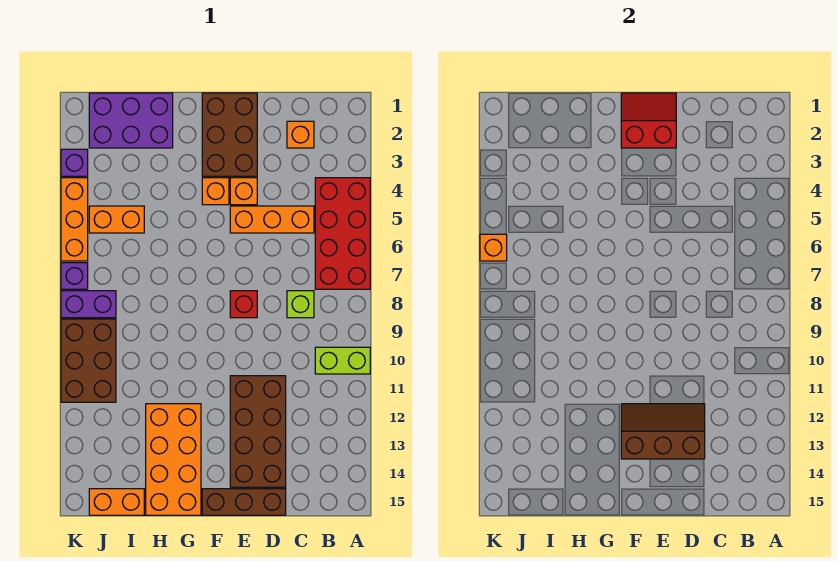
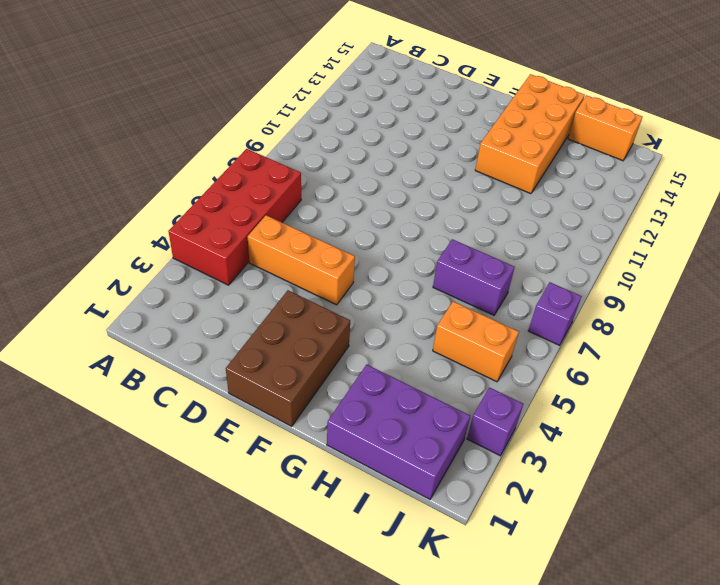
purple brick H7:I7 level 1 -> purple brick J8:K8 level 1
none -> lime brick A10:B10 level 1
none -> orange brick C2 level 1
none -> lime brick C8 level 1

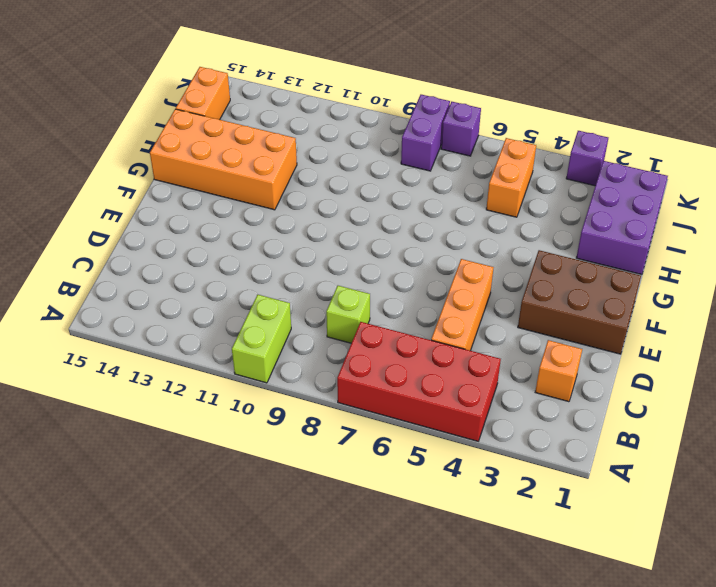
none -> brown brick D11:E14 level 1
none -> brown brick D15:F15 level 1
none -> orange brick E4 level 1

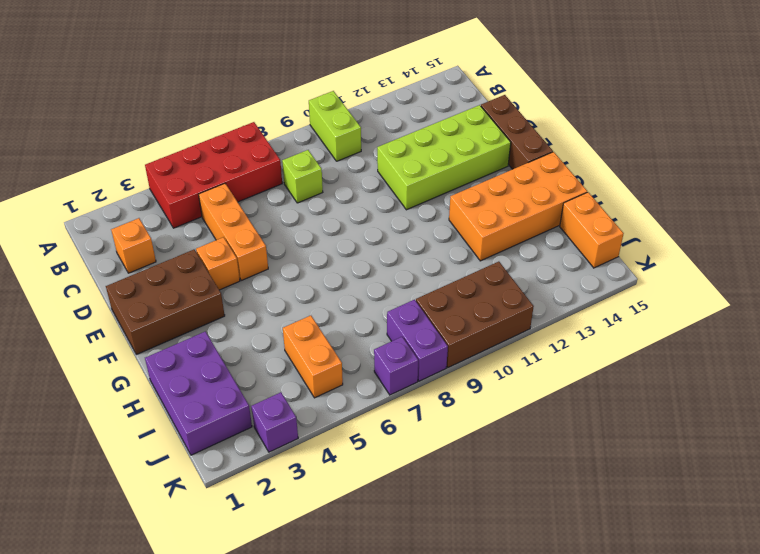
lime brick D11:E14 level 1 -> brown brick D11:E14 level 1
none -> red brick E8 level 1
none -> orange brick F4 level 1
none -> orange brick K4:K6 level 1

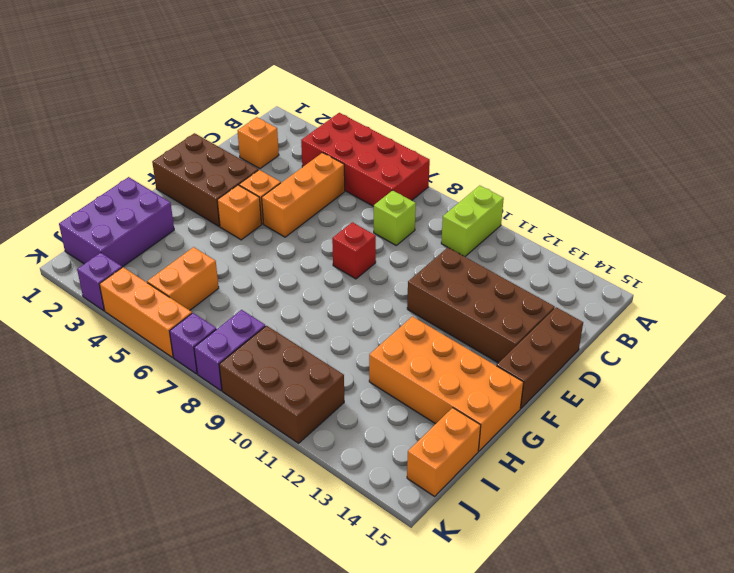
none -> brown slope D12:F13 level 2 top 13
none -> red slope E1:F2 level 2 top 2
none -> orange brick K6 level 2

